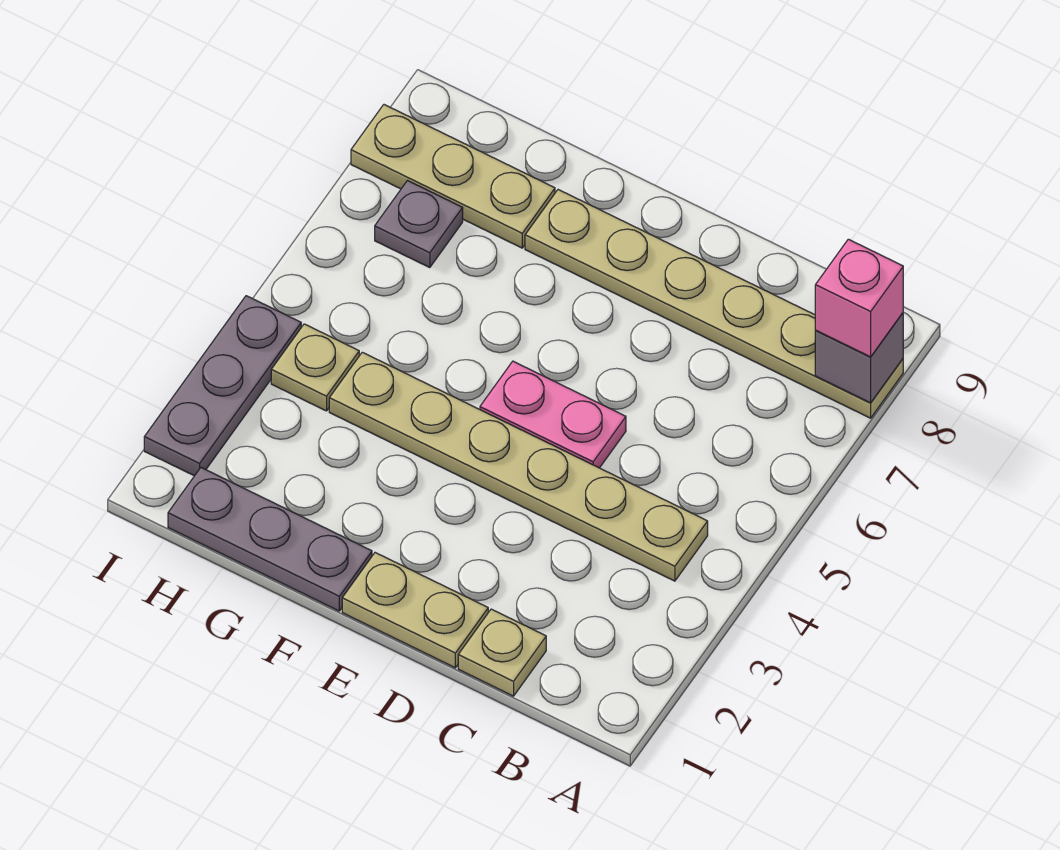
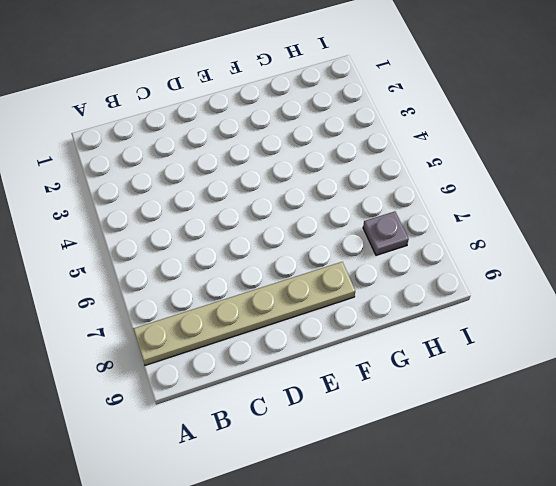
none -> tan plate B4:G4 level 1
none -> tan plate C1 level 1
none -> tan plate D1:E1 level 1

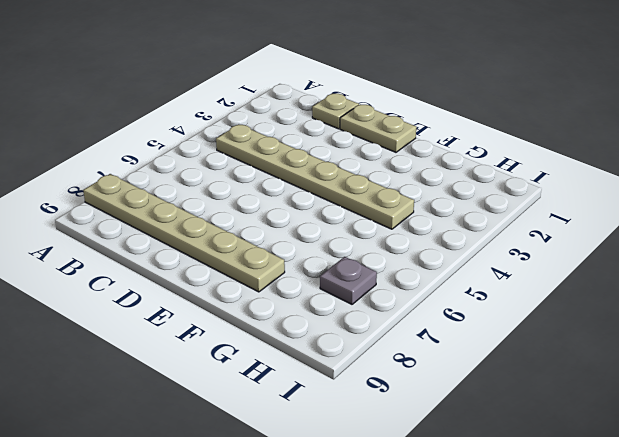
none -> pink plate D5:E5 level 1
none -> grey plate F1:H1 level 1
none -> tan plate G8:I8 level 1

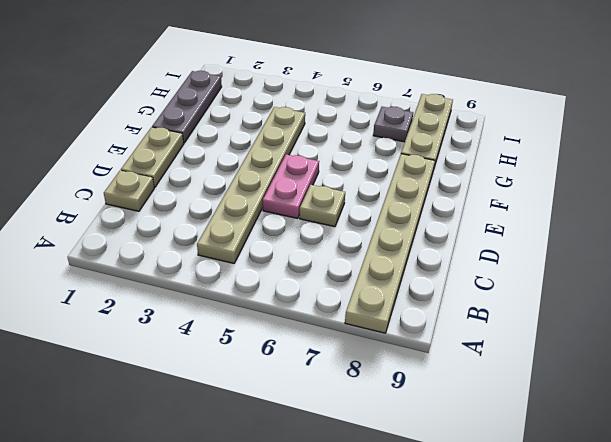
tan plate D6 level 1 -> tan plate H4 level 1
none -> grey plate I2:I4 level 1
none -> grey brick A8 level 2
none -> pink brick A8 level 3

